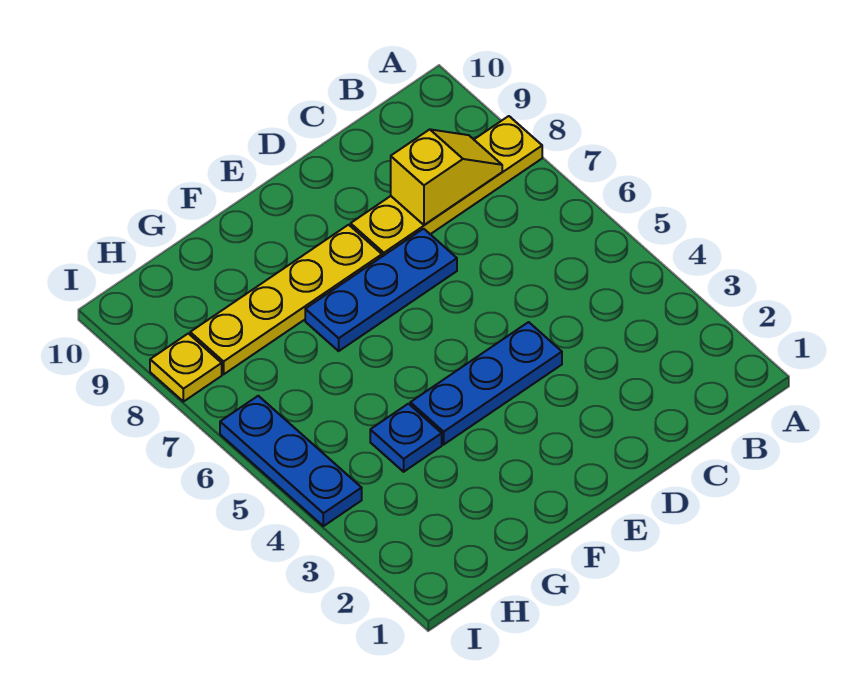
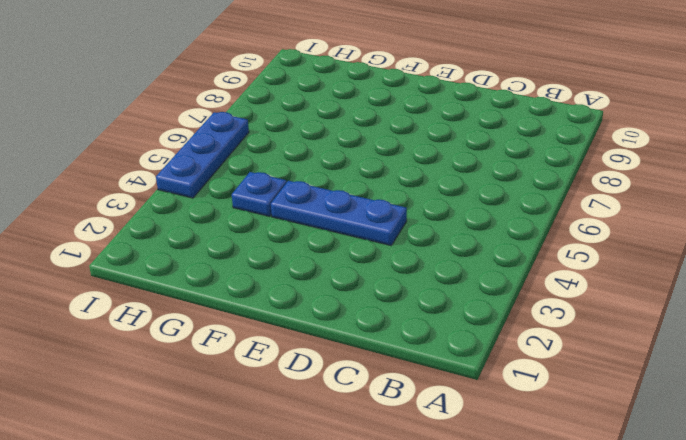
none -> yellow plate A8:D8 level 1
none -> blue plate D7:F7 level 1

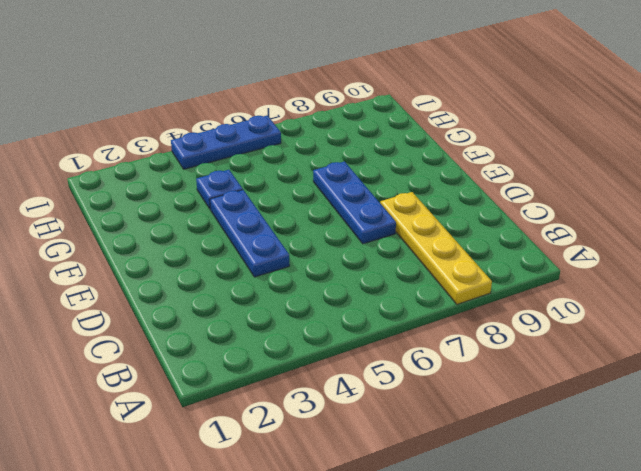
none -> yellow plate E8:H8 level 1
none -> yellow plate I8 level 1

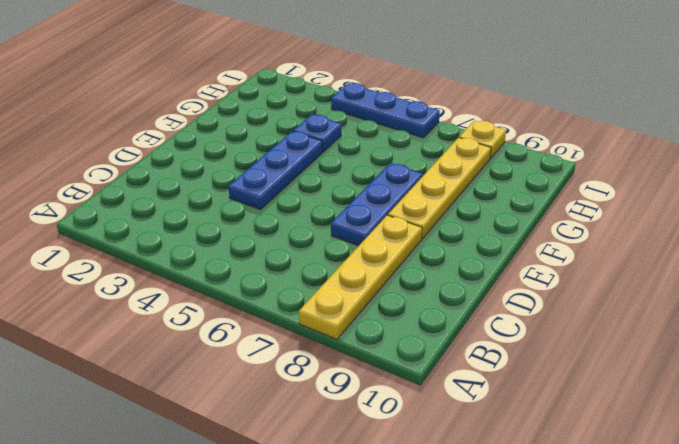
none -> yellow slope B8:C8 level 2 top C

